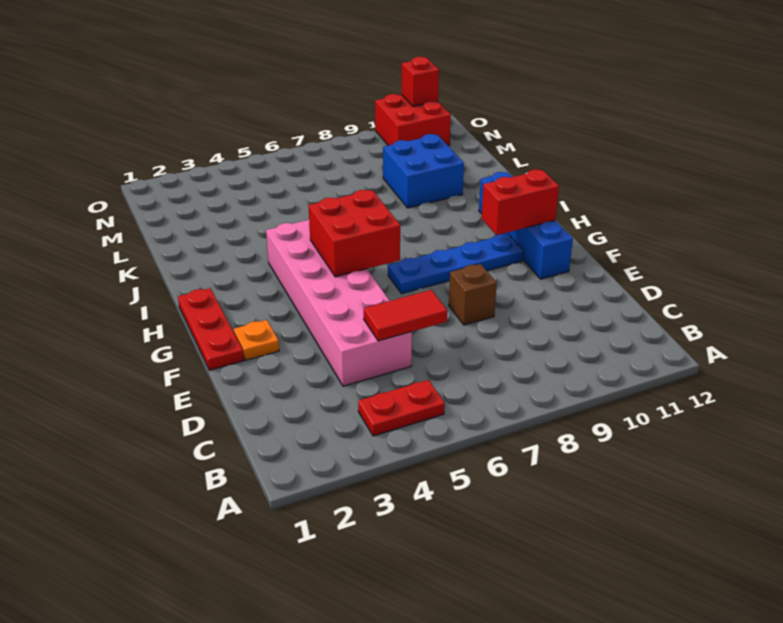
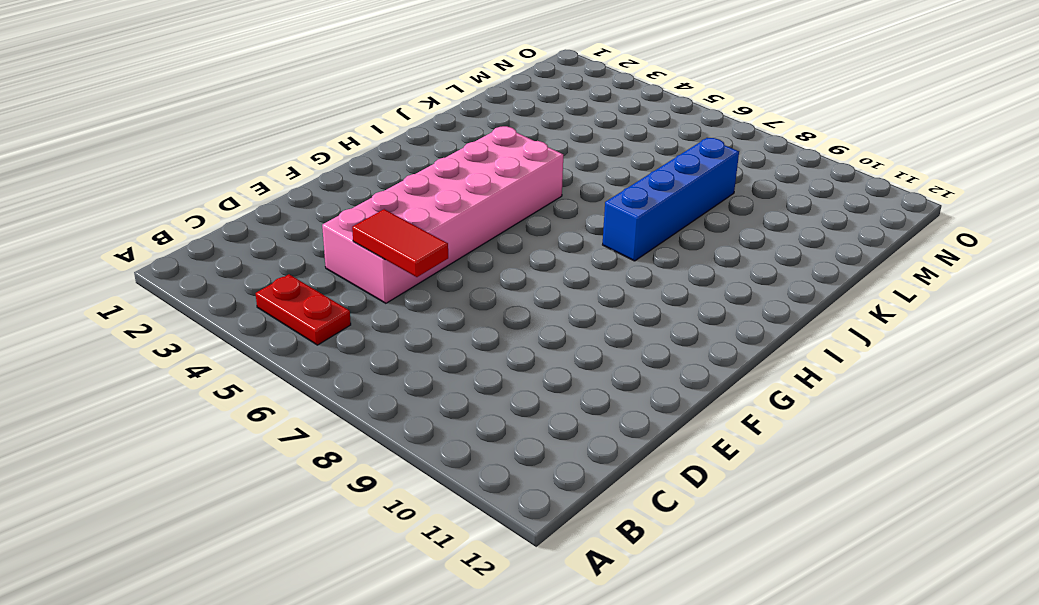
blue brick I8:L8 level 1 -> blue brick F11:I11 level 1
none -> brown brick E8 level 1
none -> red plate F1:H1 level 1
none -> orange plate F2 level 1

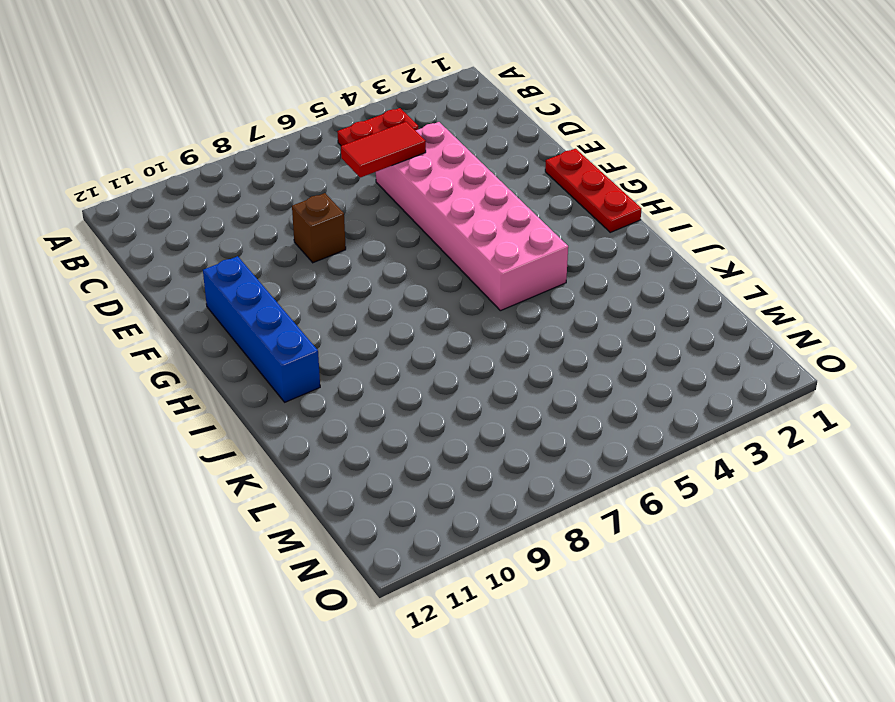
none -> orange plate F2 level 1
none -> blue plate G7:G10 level 1
none -> blue brick K9:L10 level 1

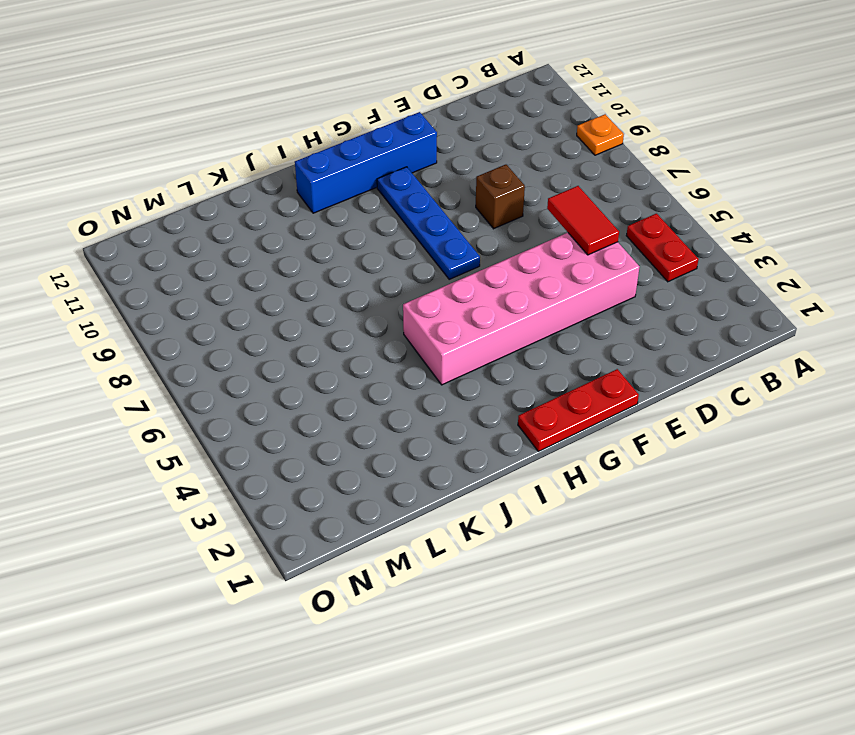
orange plate A9 level 1 -> orange plate F2 level 1
none -> blue brick K9:L10 level 1
none -> red brick N10:O11 level 1
none -> red brick G5:H6 level 2

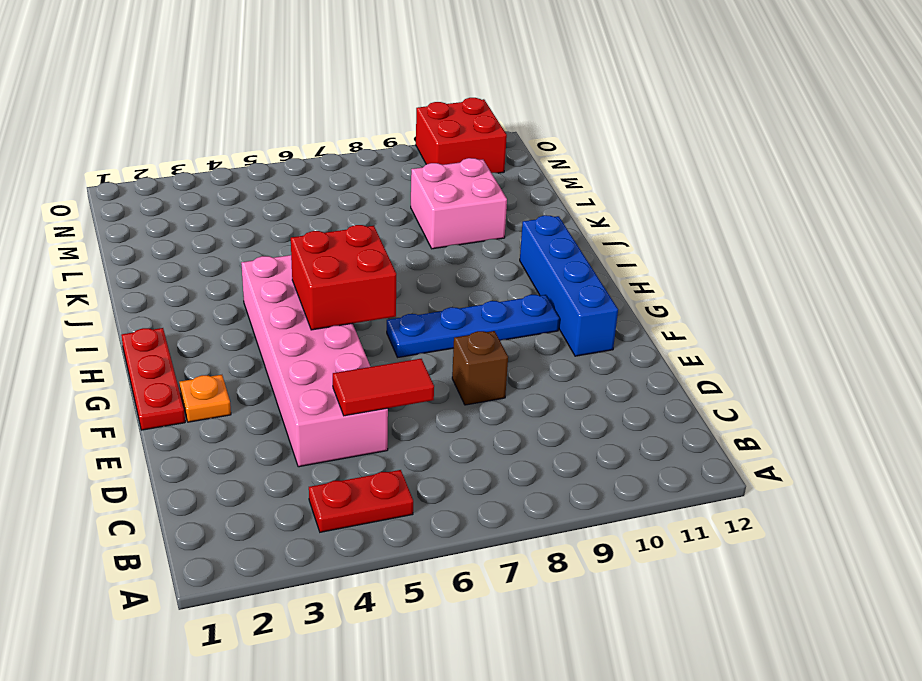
pink brick K9:L10 level 1 -> blue brick K9:L10 level 1
none -> red brick G10:G11 level 2
none -> red brick O11 level 2

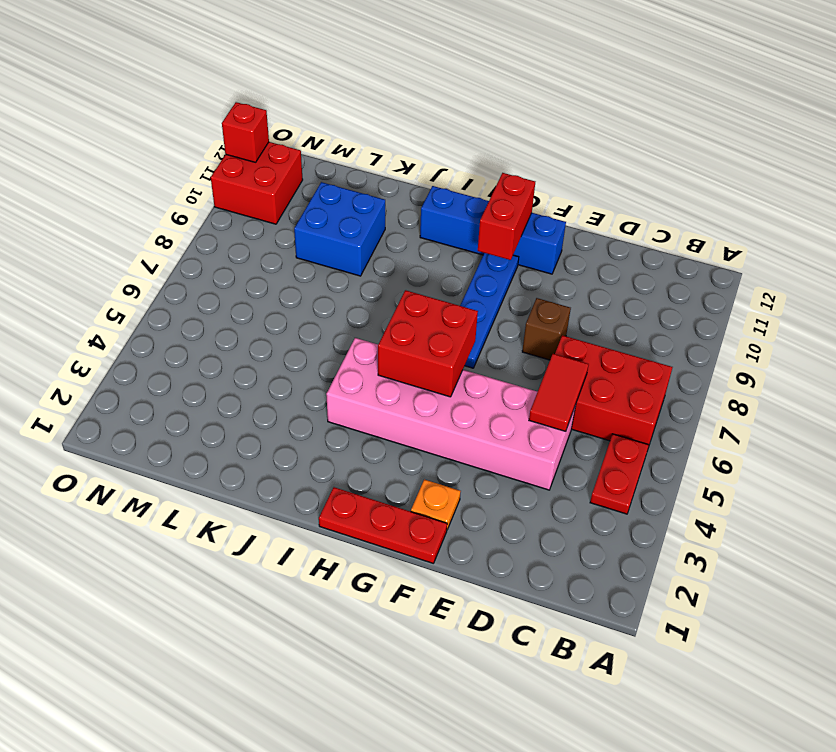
red brick B6:D7 level 1 -> none

